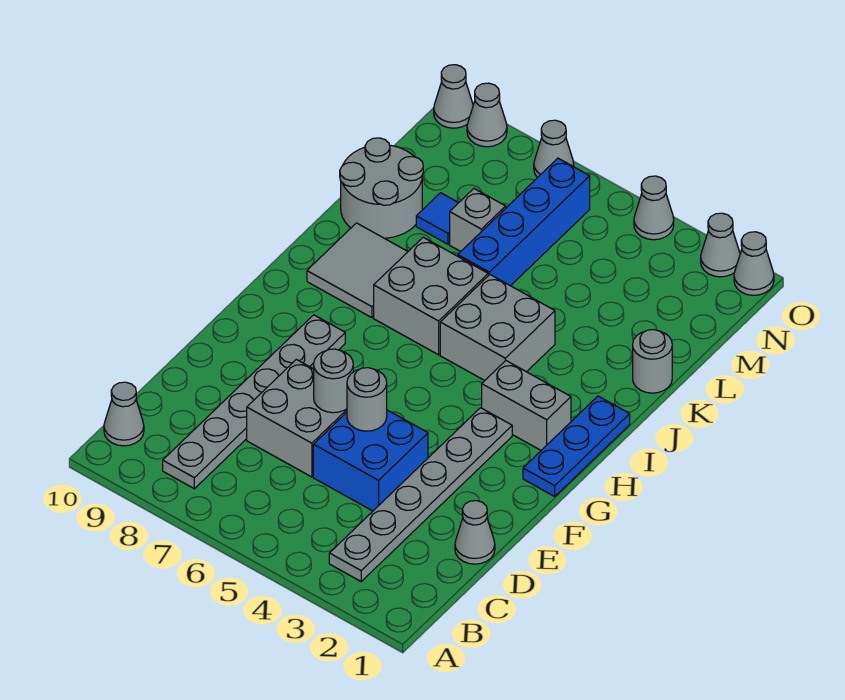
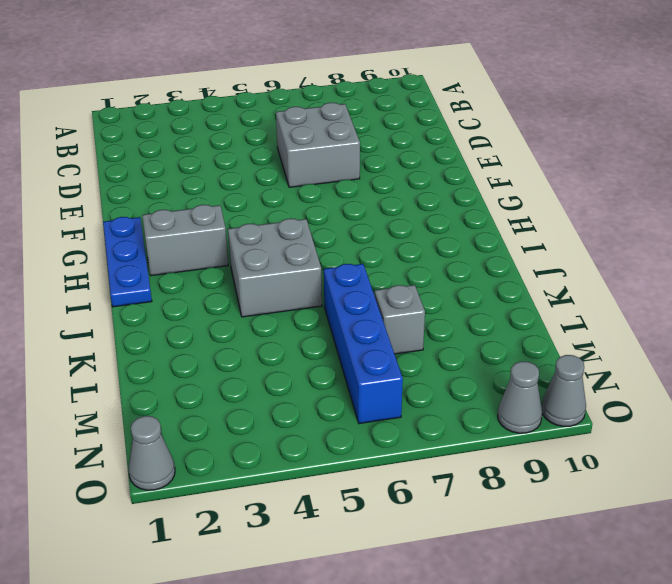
none -> grey plate B3:G3 level 1
none -> grey plate B8:G8 level 1
none -> grey cone B10 level 1

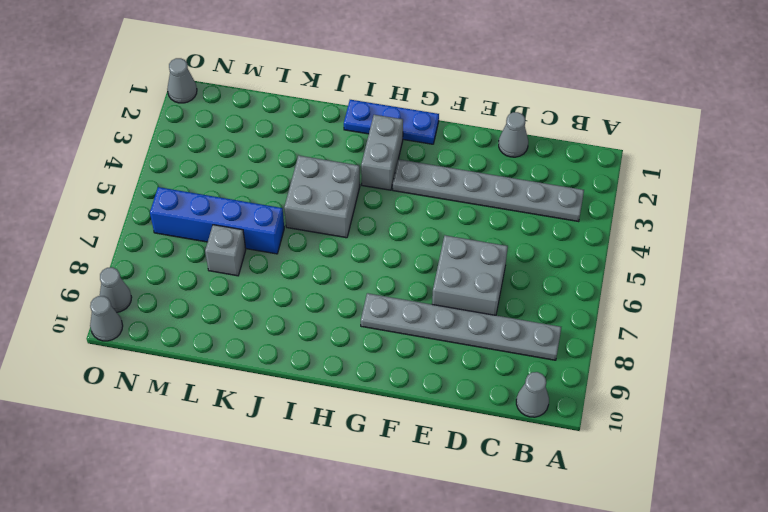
none -> blue brick D4:E5 level 1
none -> grey brick I6:J7 level 1
none -> grey tile I8:J9 level 1

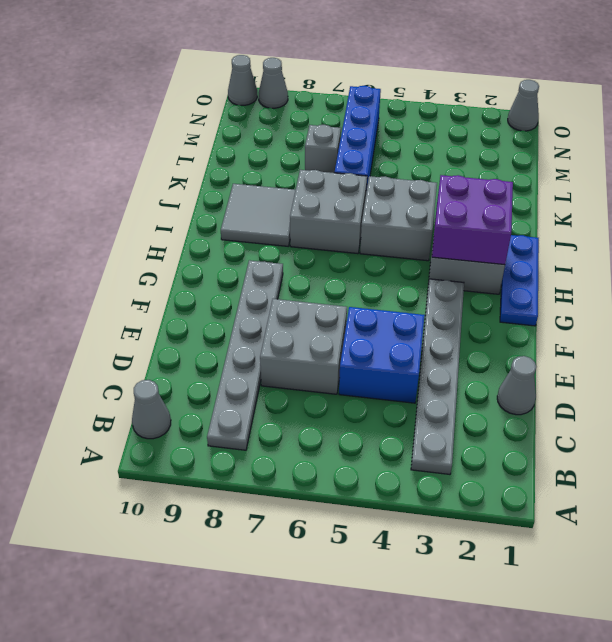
purple brick H2:I3 level 2 -> none
none -> grey round brick K1 level 1
none -> grey round brick K9:L10 level 1
none -> blue tile L8 level 1

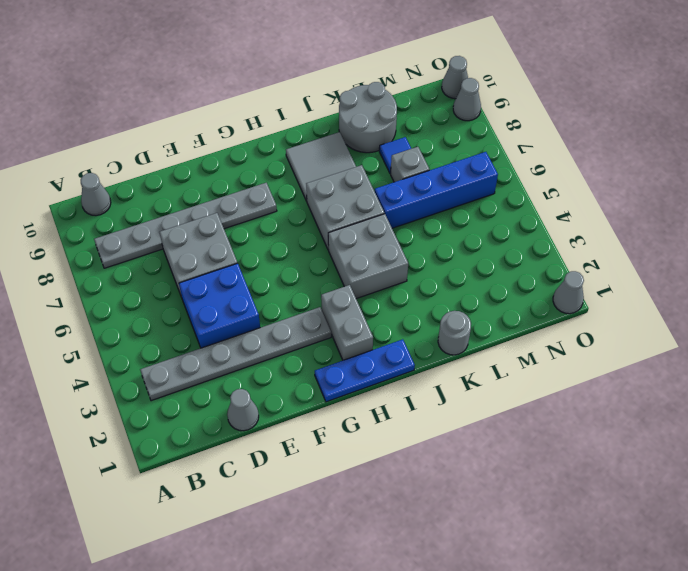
none -> grey cone O2 level 1
none -> grey cone O4 level 1
none -> grey cone O7 level 1

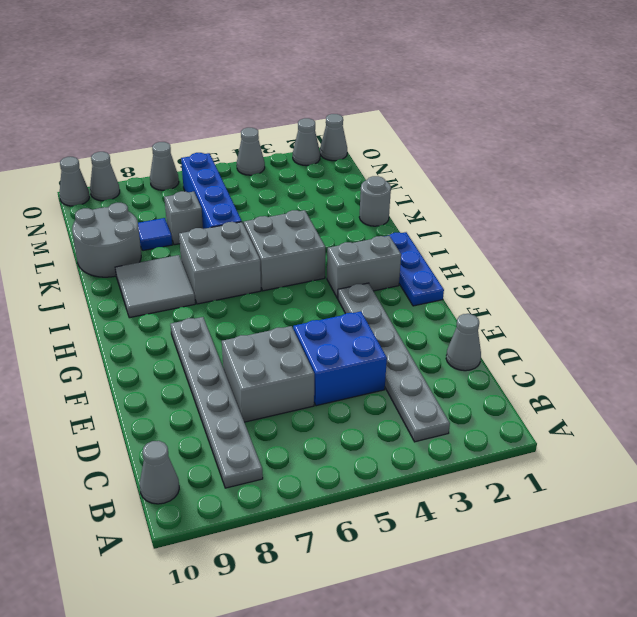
none -> grey round brick E5 level 2
none -> grey round brick E6 level 2

